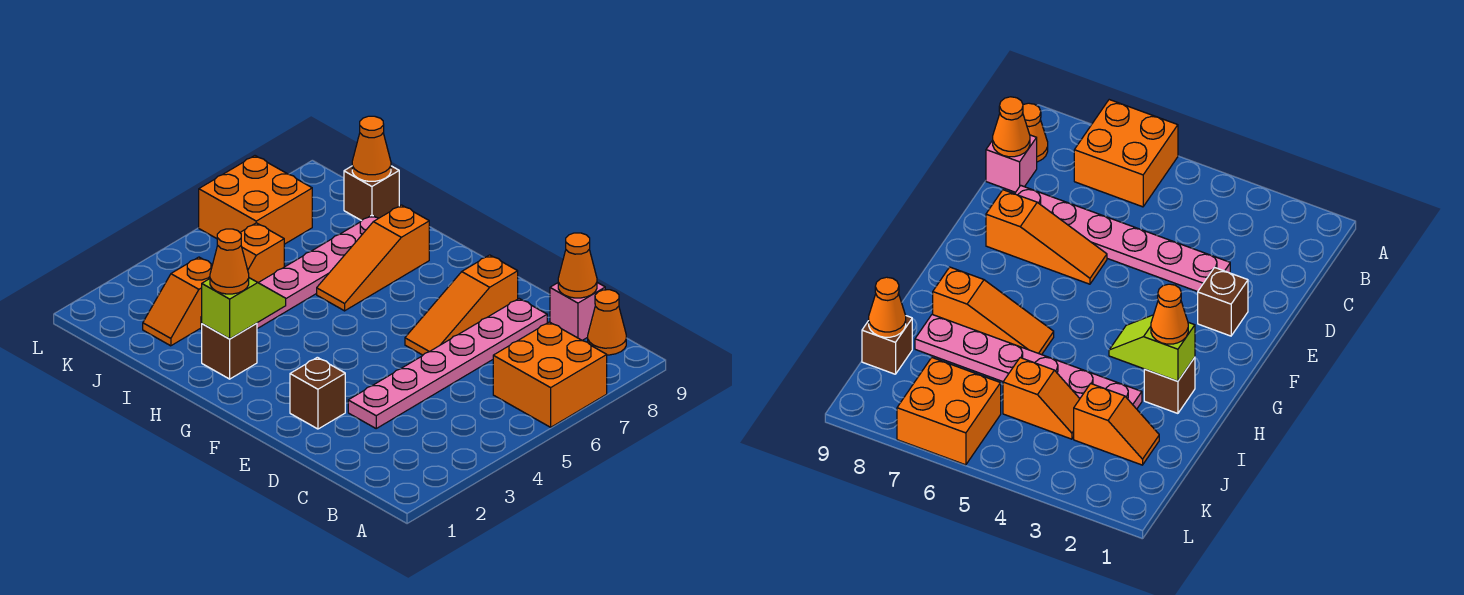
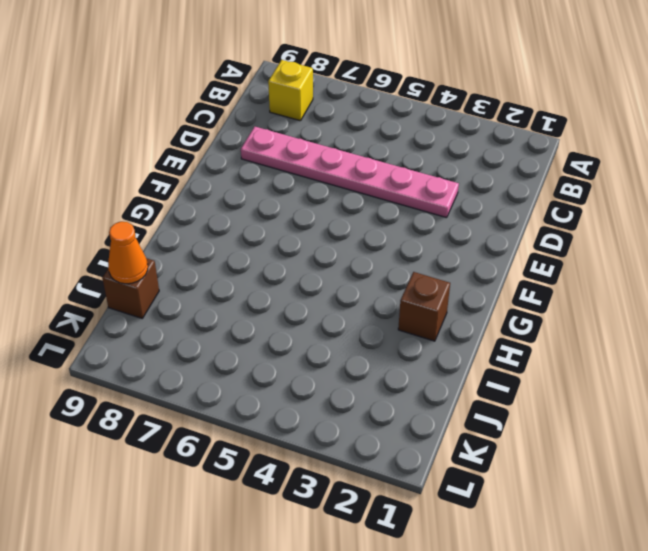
yellow brick B8 level 1 -> none
none -> orange brick A6:B7 level 1
none -> orange cone B9 level 1
none -> pink brick C9 level 1

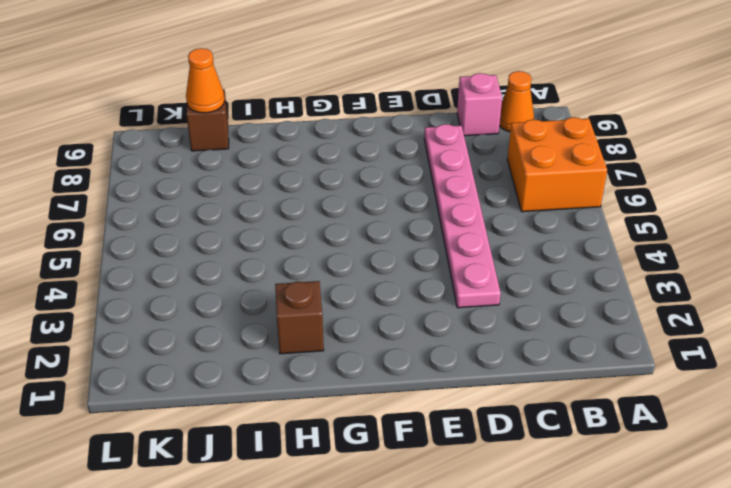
none -> brown brick E2 level 1
none -> orange slope E6:E8 level 1 top 8
none -> orange slope H6:H8 level 1 top 8

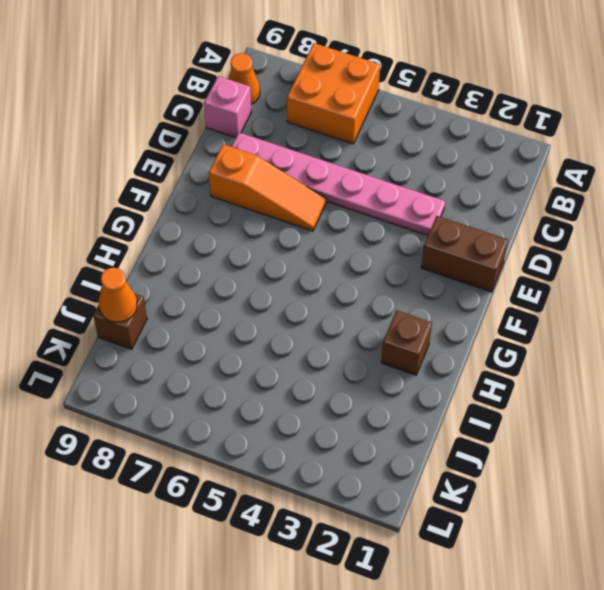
brown brick E1:E2 level 1 -> brown brick E2 level 1
none -> orange slope H6:H8 level 1 top 8
none -> pink plate I3:I8 level 1
none -> orange slope J2:J3 level 1 top 3

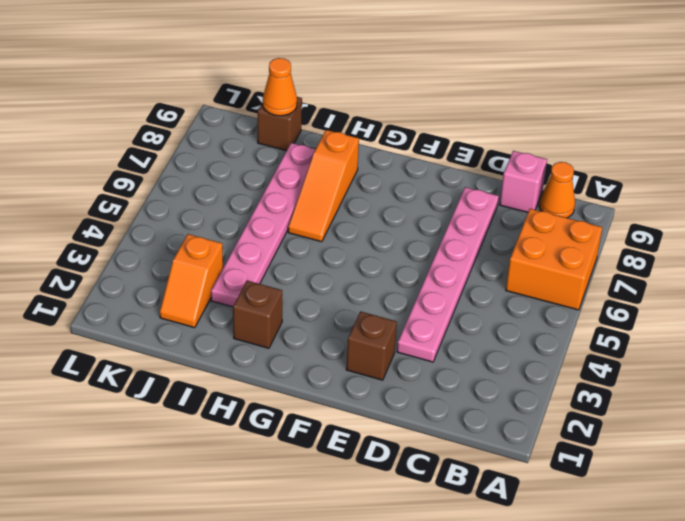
none -> orange slope E6:E8 level 1 top 8
none -> orange slope J4:J5 level 1 top 5
none -> orange brick K6:L7 level 1

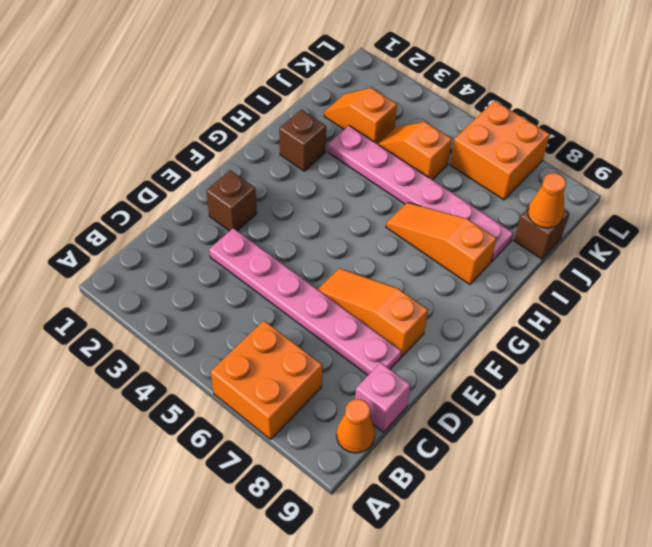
none -> orange cone C9 level 2
none -> lime slope H2:H3 level 2 top 2
none -> orange cone H2 level 3

